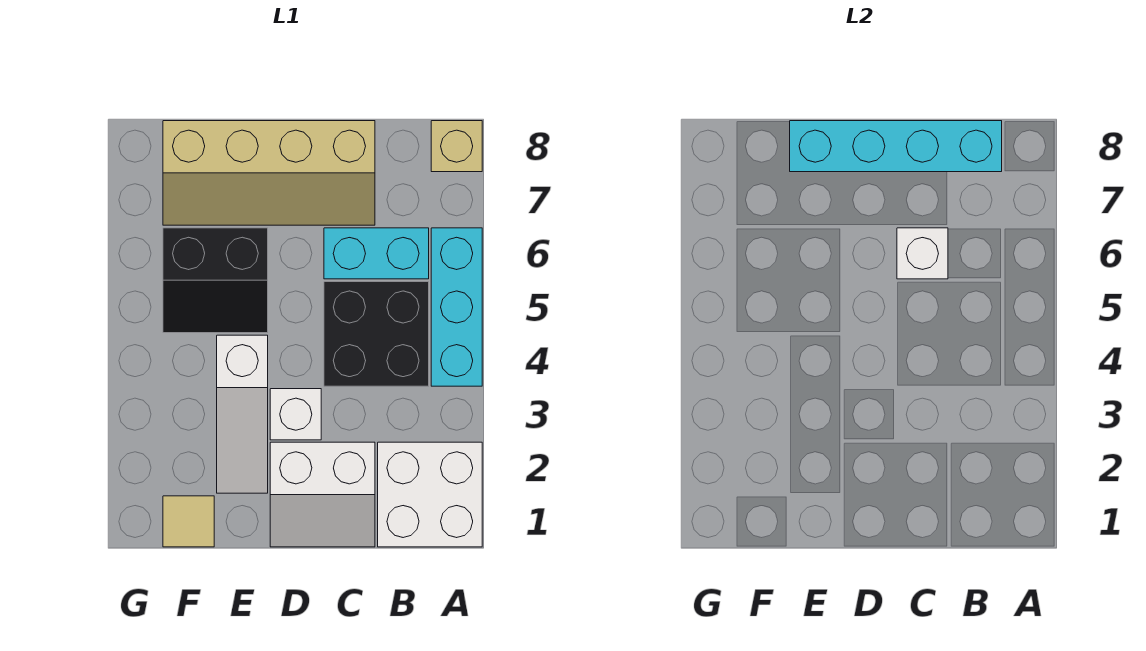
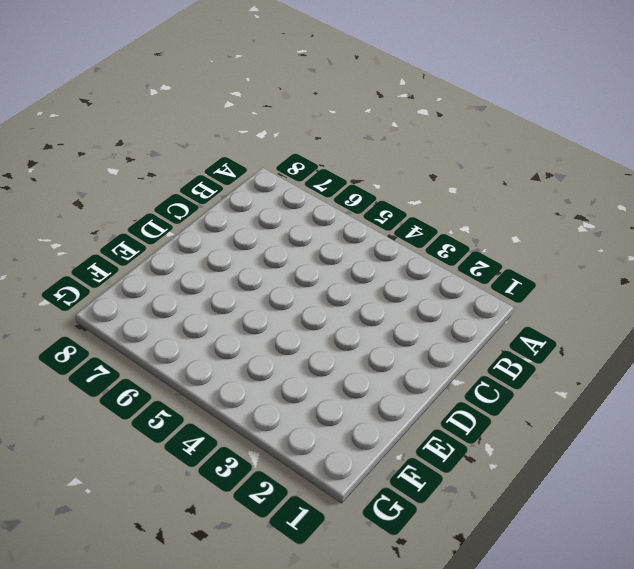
none -> white brick A1:B2 level 1
none -> cyan brick A4:A6 level 1
none -> tan brick A8 level 1

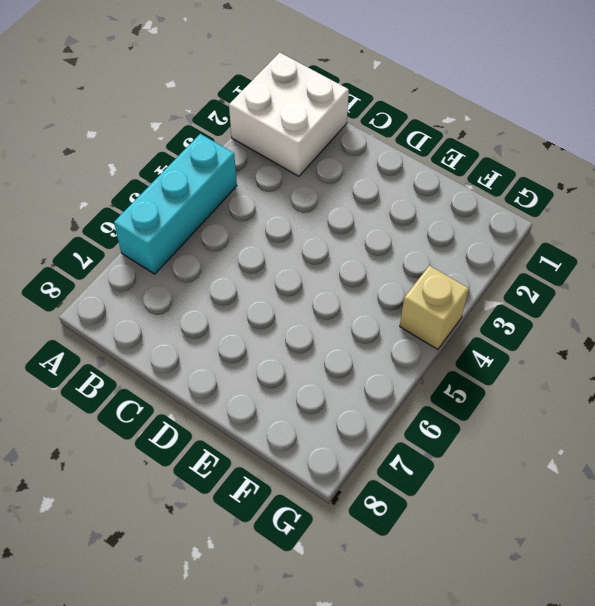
tan brick G4 level 1 -> tan brick A8 level 1
none -> black brick B4:C5 level 1
none -> cyan brick B6:C6 level 1
none -> white slope C1:D2 level 1 top 2

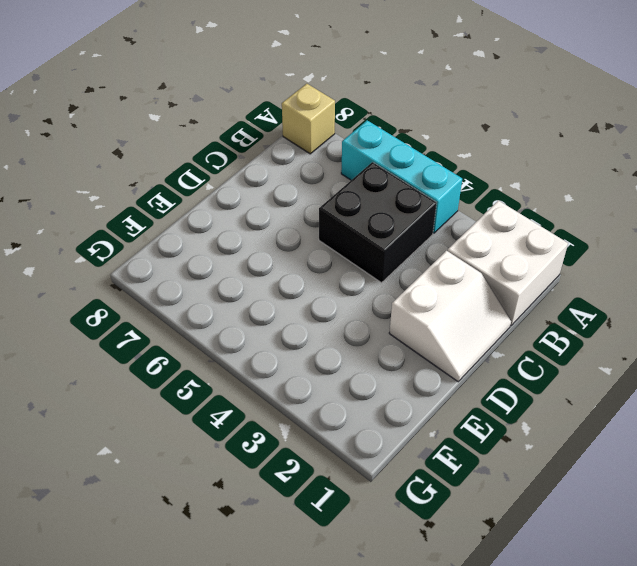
none -> cyan brick B6:C6 level 1
none -> tan slope C7:F8 level 1 top 8
none -> white brick D3 level 1

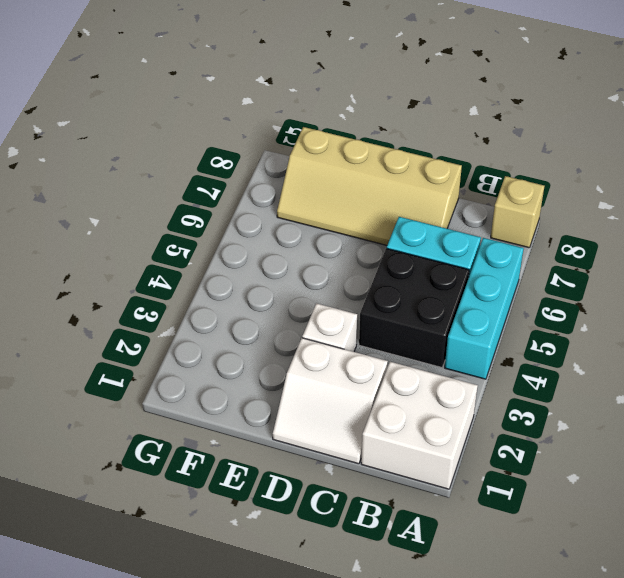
none -> white slope E2:E4 level 1 top 4
none -> black slope E5:F6 level 1 top 6
none -> tan tile F1 level 1

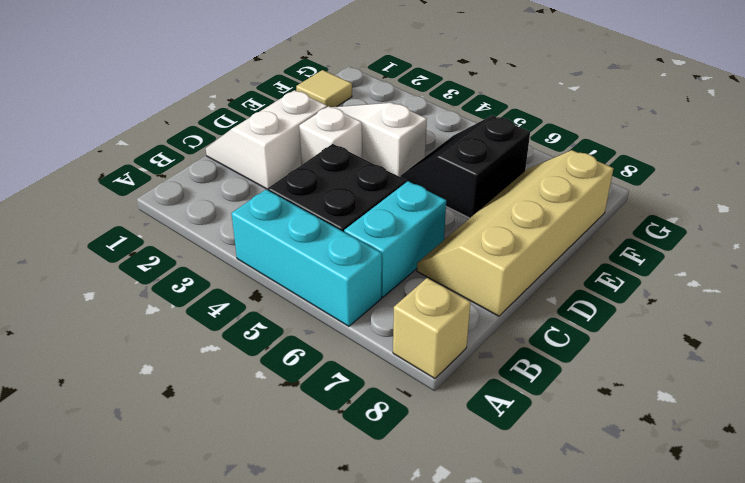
none -> white brick A1:B2 level 1
none -> cyan brick B8:E8 level 2
none -> white brick C6 level 2

